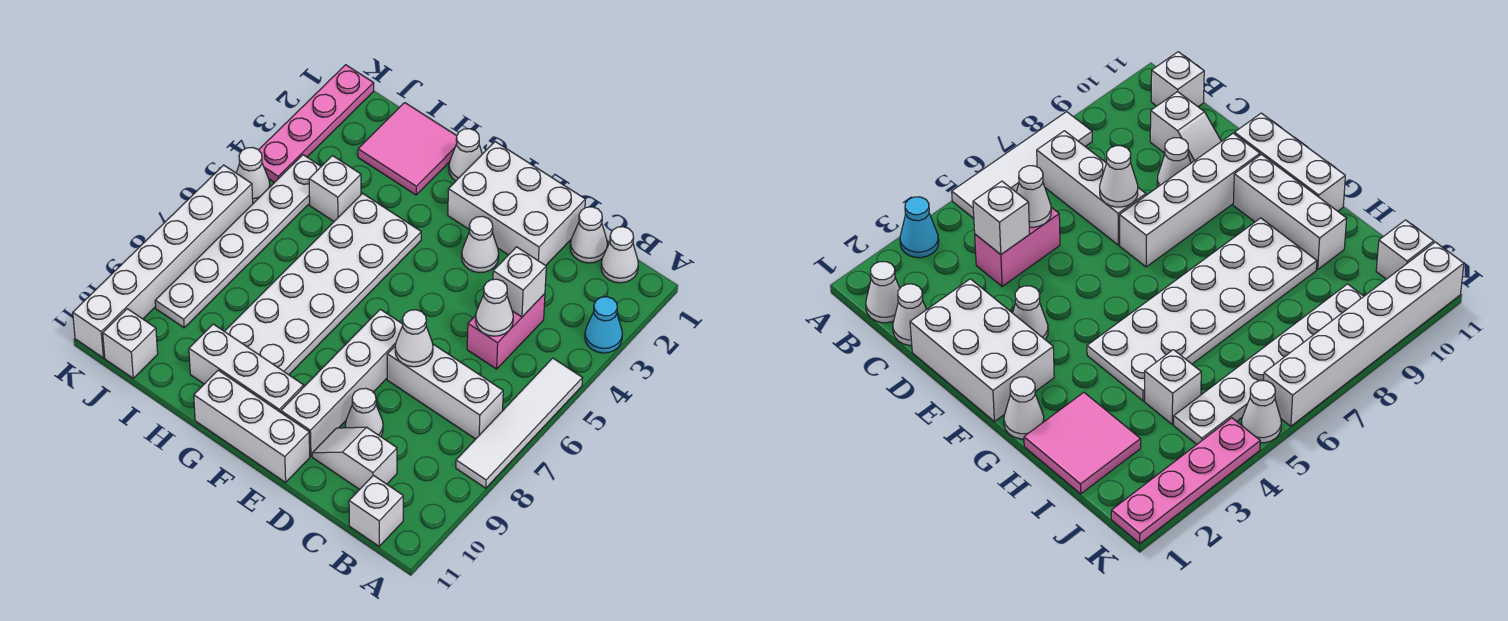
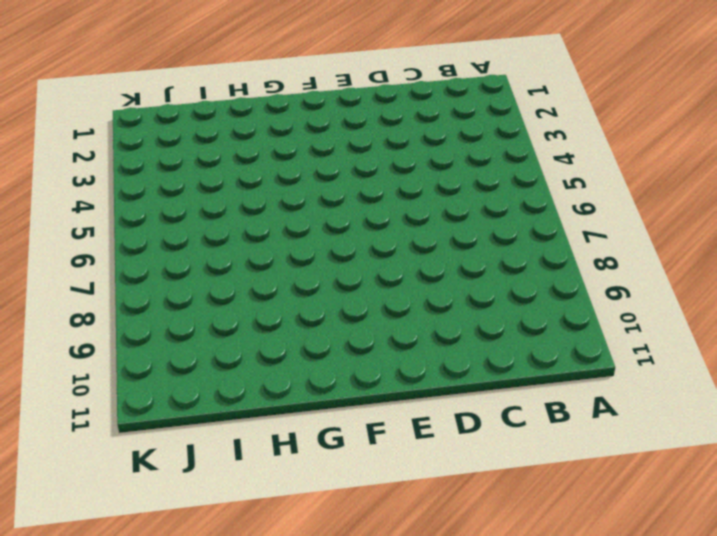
none -> cyan cone A3 level 1
none -> white tile A5:A8 level 1
none -> white cone B1 level 1

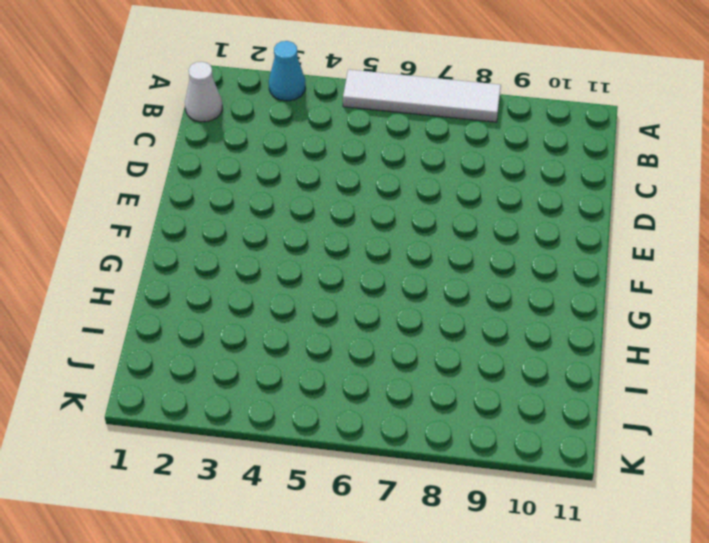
none -> white brick B7:D7 level 1
none -> white brick B11 level 1
none -> white cone C1 level 1

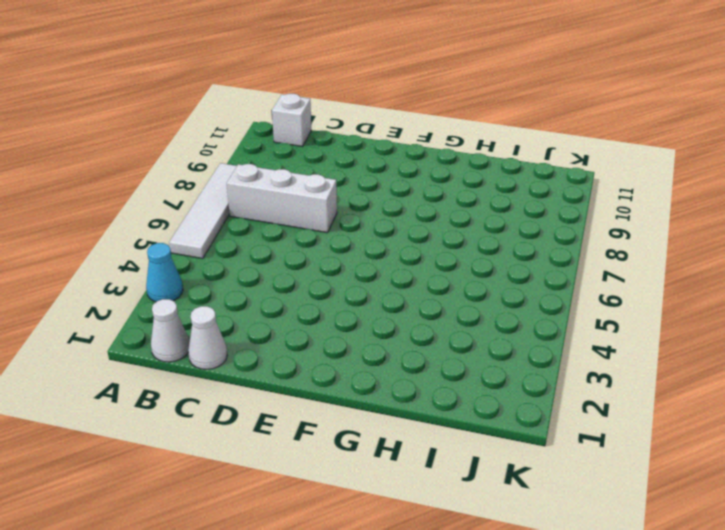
none -> pink brick C4:C5 level 1
none -> white slope C10:D10 level 1 top C
none -> white brick D1:F2 level 1

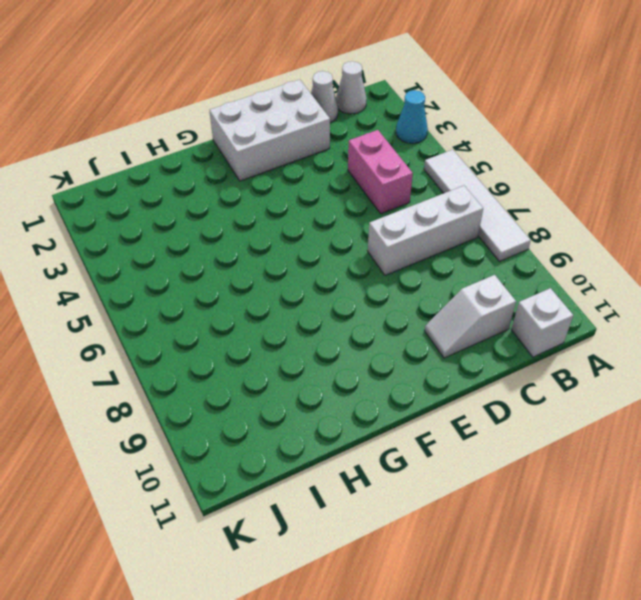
none -> white cone D9 level 1
none -> white cone E3 level 1
none -> white brick E7:E10 level 1

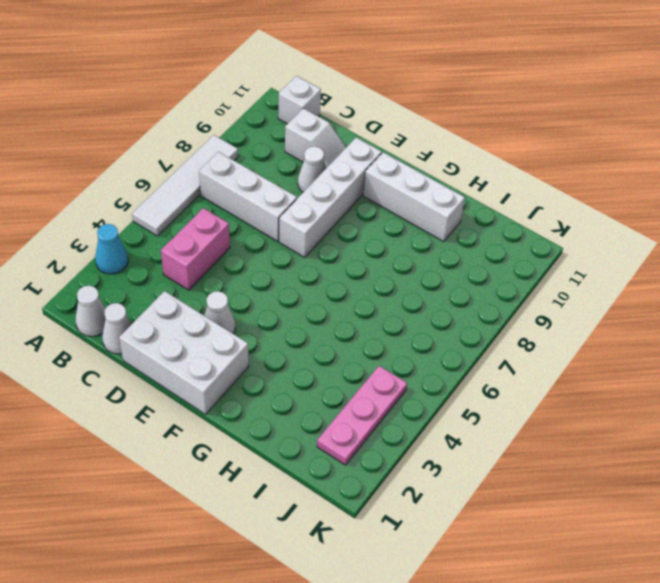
pink plate J2:J4 level 1 -> white plate J4:J9 level 1
none -> white brick E11:G11 level 1
none -> white cone G1 level 1
none -> white plate G4:H9 level 1

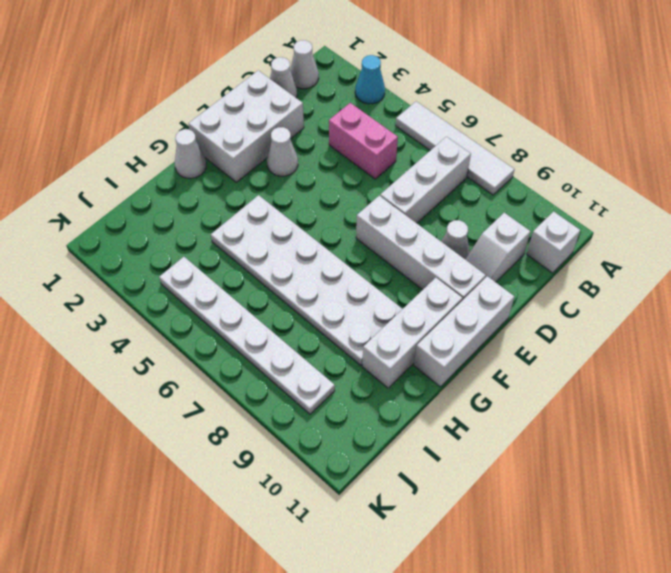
none -> pink tile H1:I2 level 1
none -> white brick I4 level 1
none -> white brick J11 level 1

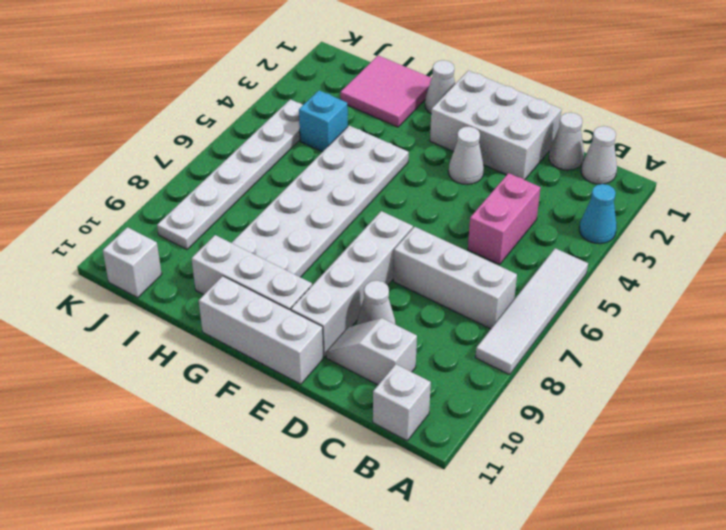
cyan brick I4 level 1 -> white brick I4 level 1
none -> pink plate K1:K4 level 1
none -> white cone K5 level 1
none -> white brick K6:K11 level 1

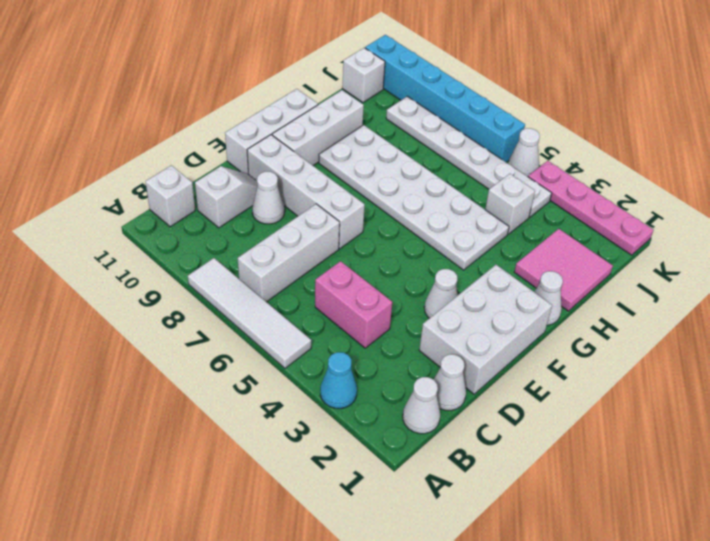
cyan brick K6:K11 level 1 -> white brick K6:K11 level 1
none -> white brick C4 level 2
none -> white cone C5 level 2
none -> white cone D7 level 2

